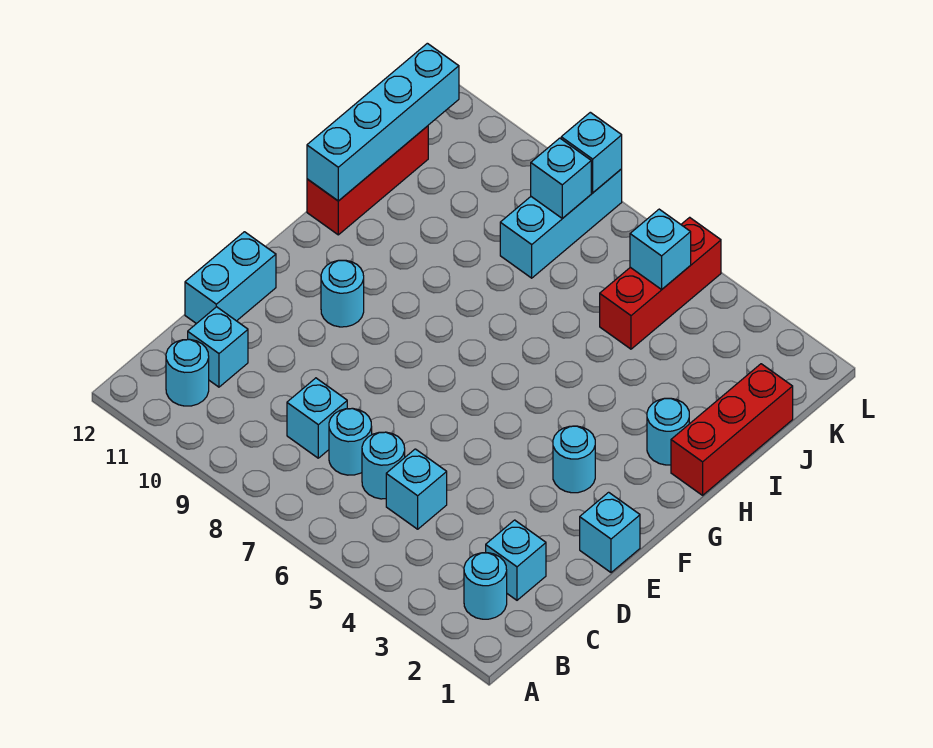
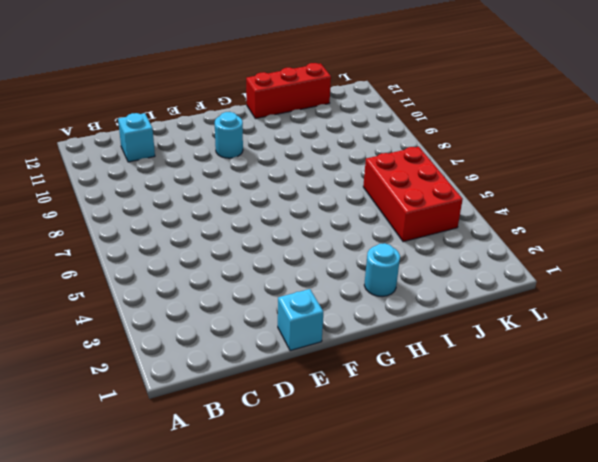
red brick J4:K6 level 1 -> red brick J5:L5 level 1
none -> cyan round brick B2 level 1
none -> cyan round brick B11 level 1
none -> cyan brick C2 level 1

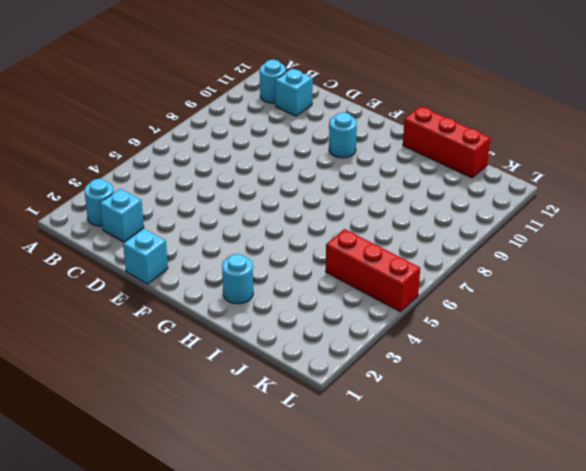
none -> cyan brick C5 level 1
none -> cyan round brick C6 level 1
none -> cyan round brick C7 level 1

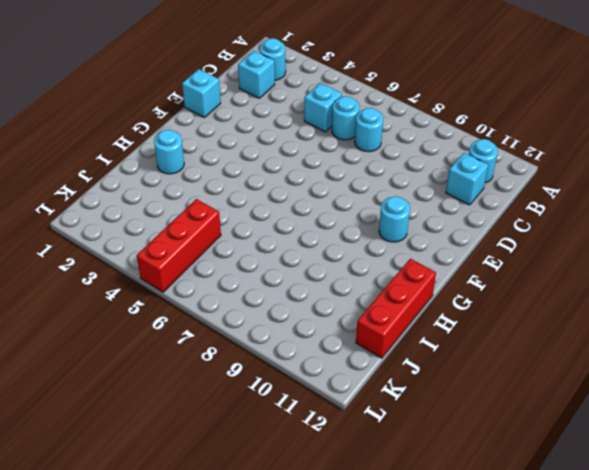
none -> cyan brick C8 level 1
none -> cyan brick D12:E12 level 1
none -> cyan round brick F3 level 1

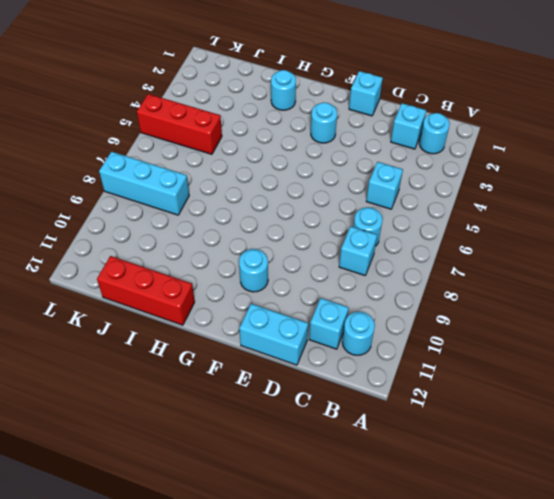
none -> cyan round brick C6 level 1
none -> red brick H1:J1 level 1
none -> cyan brick H12:K12 level 2

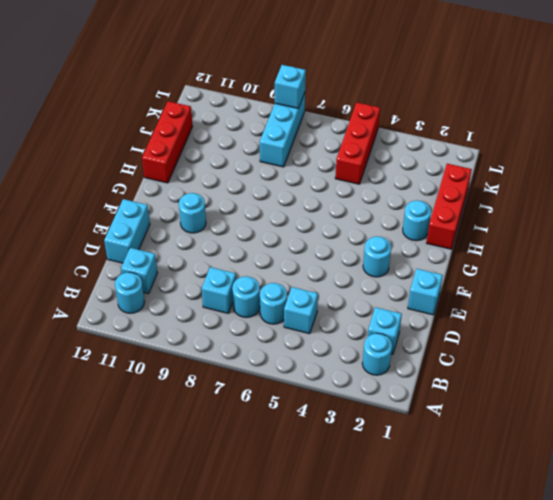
none -> cyan brick H12:K12 level 2
none -> cyan brick K5 level 2
none -> cyan brick K8 level 2

